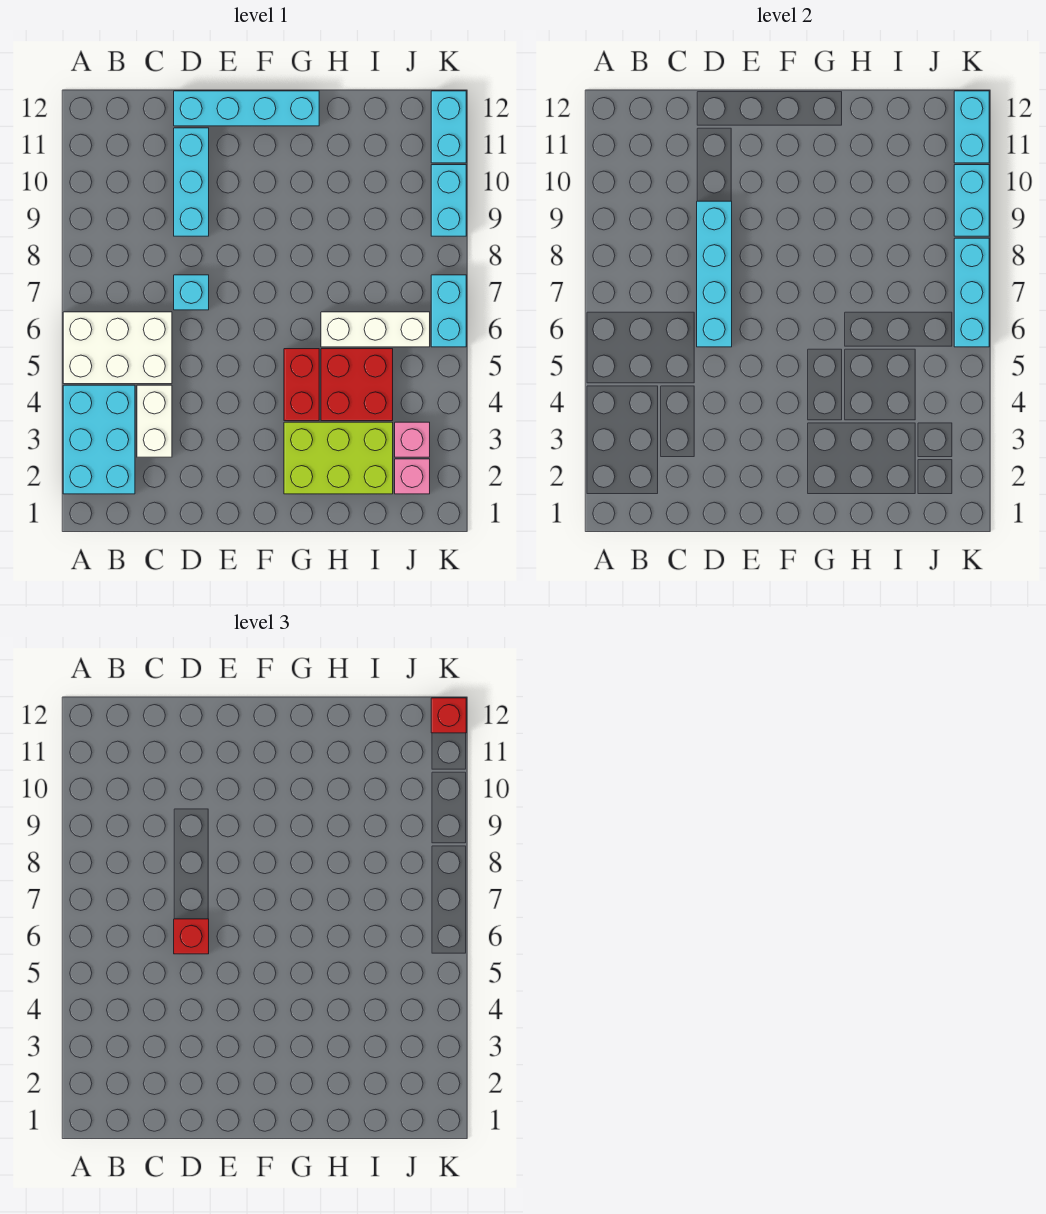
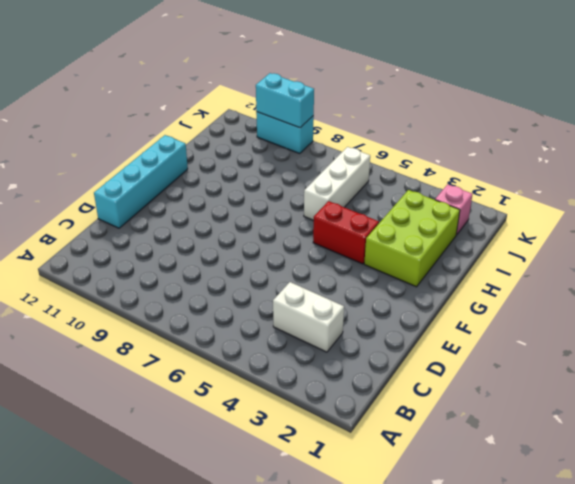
none -> cyan brick A2:B4 level 1
none -> white brick A5:C6 level 1
none -> cyan brick D7 level 1

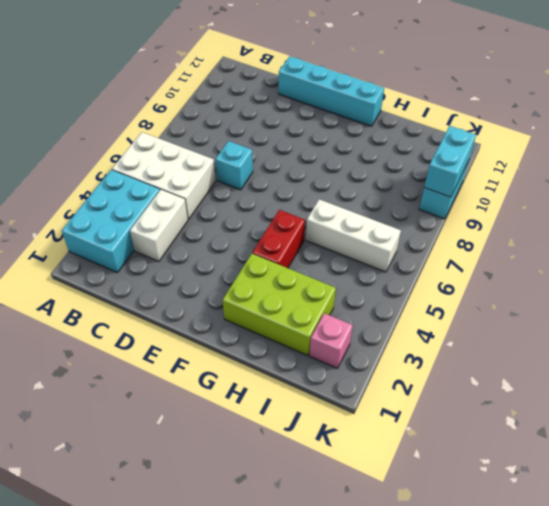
none -> cyan brick D9:D11 level 1
none -> red brick H4:I5 level 1
none -> pink brick J3 level 1

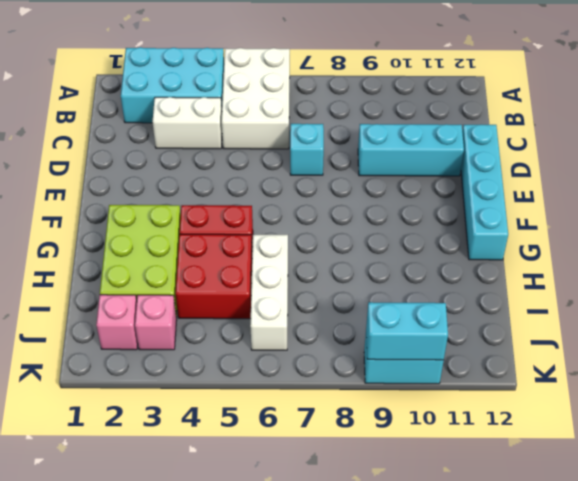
none -> cyan brick K6:K7 level 1
none -> cyan brick K11:K12 level 1
none -> cyan brick D6:D9 level 2

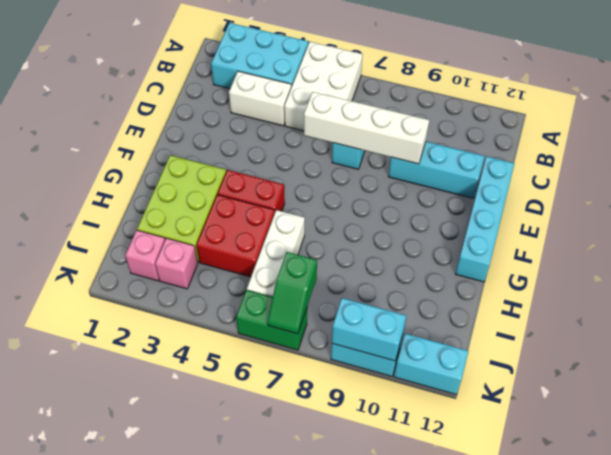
white brick D6:D9 level 2 -> cyan brick D6:D9 level 2
green slope J7:K7 level 2 top J -> cyan brick K6:K8 level 2
green brick K6:K7 level 1 -> cyan brick K6:K7 level 1
none -> cyan brick K11:K12 level 2
none -> red brick D6 level 3
none -> red brick K12 level 3

